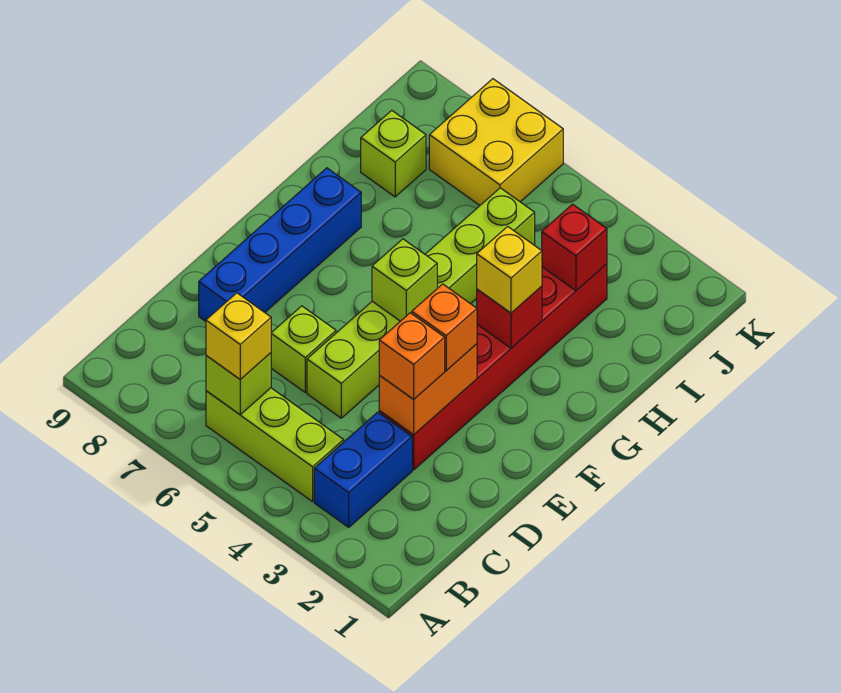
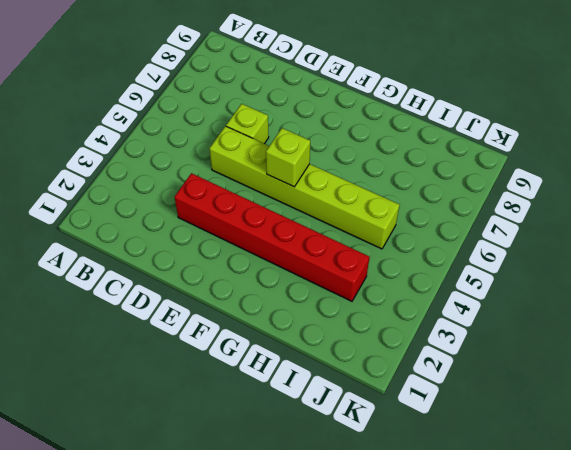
none -> blue brick B3:C3 level 1
none -> lime brick B4:B6 level 1
none -> blue brick D8:G8 level 1

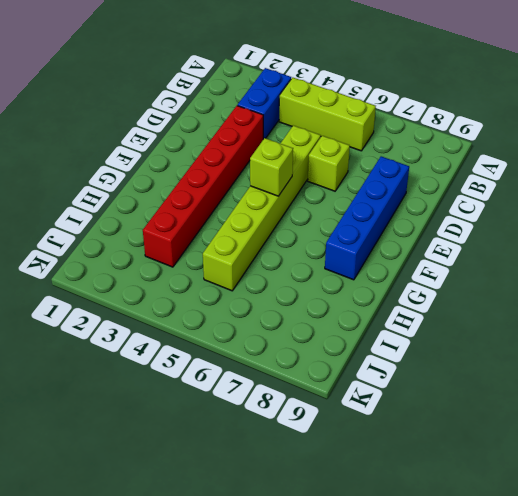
none -> lime brick I8 level 1
none -> yellow brick J6:K7 level 1
none -> lime brick B6 level 2

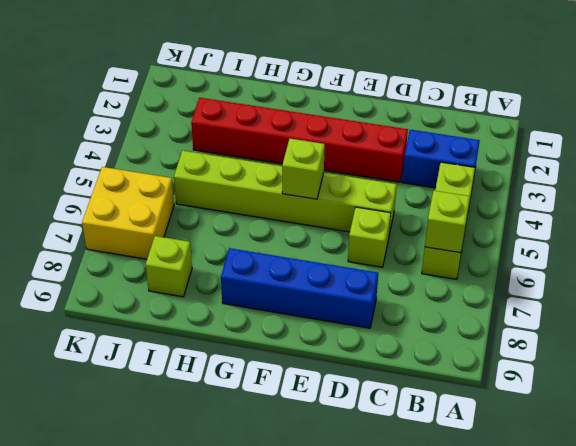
none -> orange brick D3:E3 level 2
none -> red brick G3 level 2
none -> red brick I3 level 2

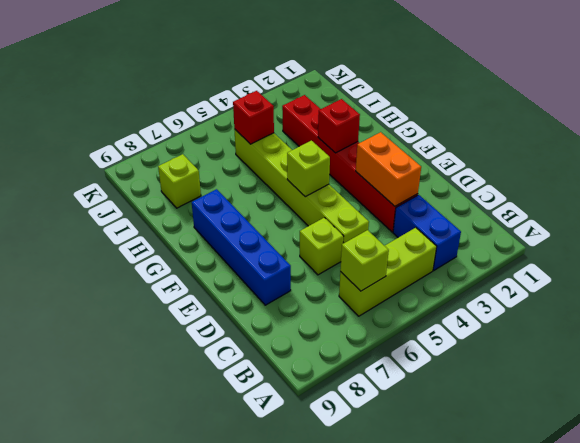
red brick I5 level 2 -> red brick I3 level 2
none -> yellow brick J6:K7 level 1
none -> yellow brick B6 level 3
none -> orange brick D3 level 3

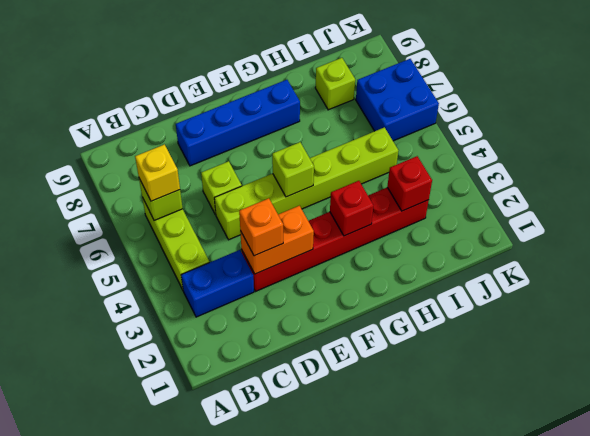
blue brick J6:K7 level 1 -> yellow brick J6:K7 level 1
none -> orange brick E3 level 3
none -> yellow brick G3 level 3

